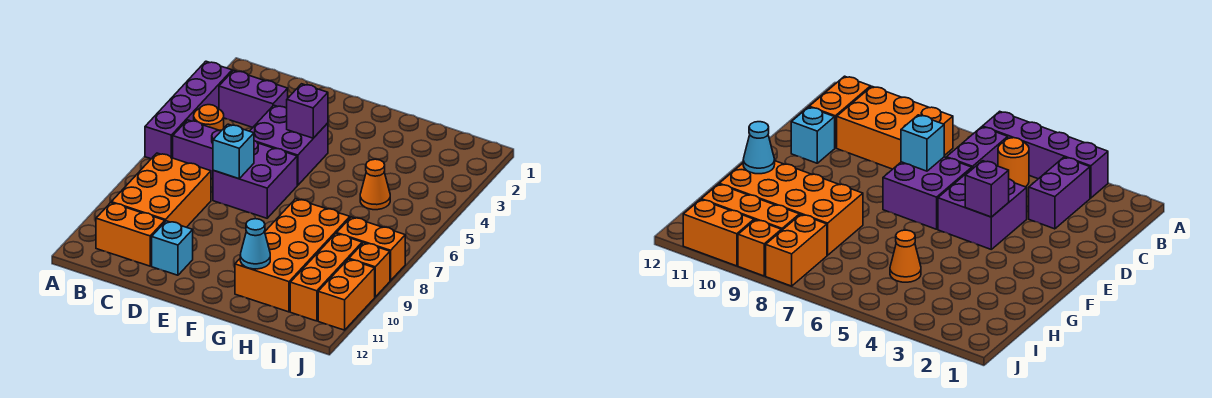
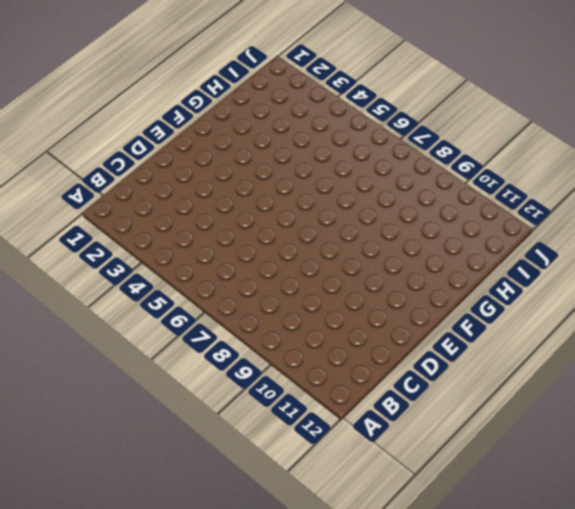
none -> purple brick A3:A6 level 1
none -> purple brick B3:C3 level 1
none -> orange round brick B5 level 1

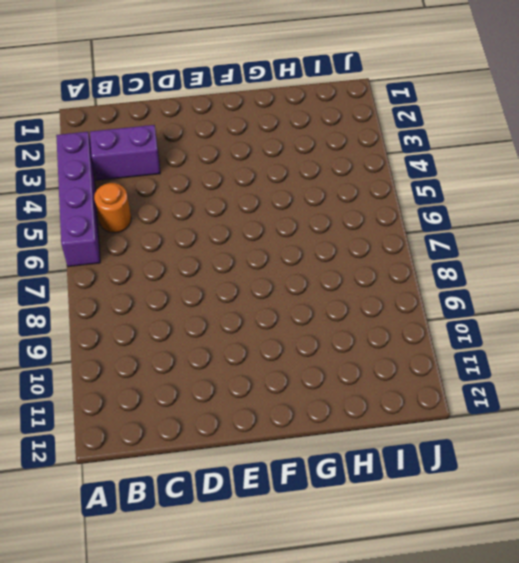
none -> purple brick B6:C6 level 1
none -> orange brick B8:C10 level 1
none -> orange brick B11:C11 level 1

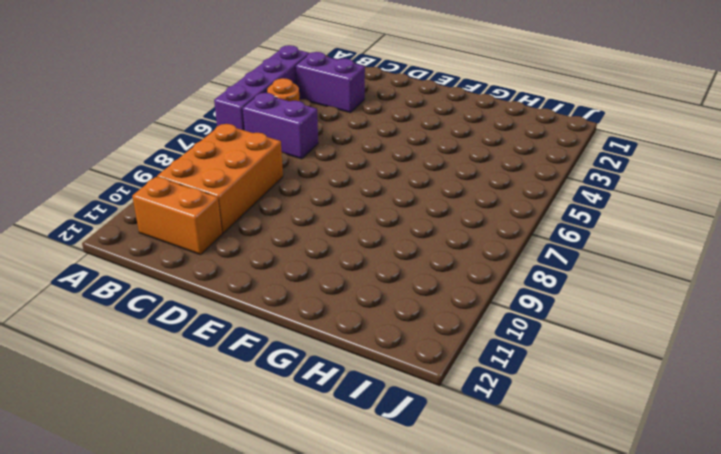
none -> purple brick D4:E5 level 1
none -> purple brick D6:E7 level 1
none -> cyan brick D11 level 1

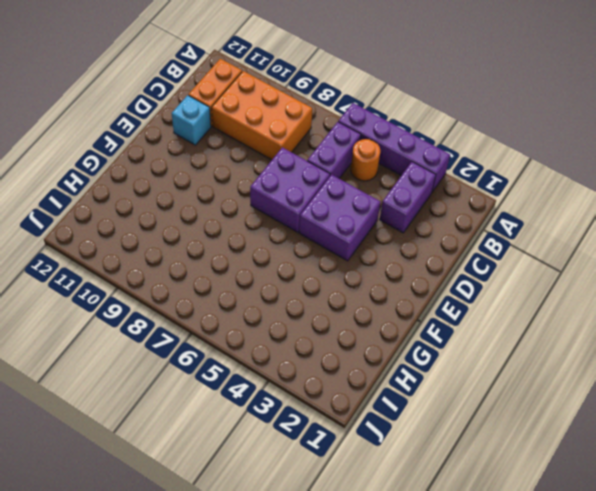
none -> orange brick G8:H11 level 1
none -> orange cone H5 level 1
none -> orange brick I8:J8 level 1

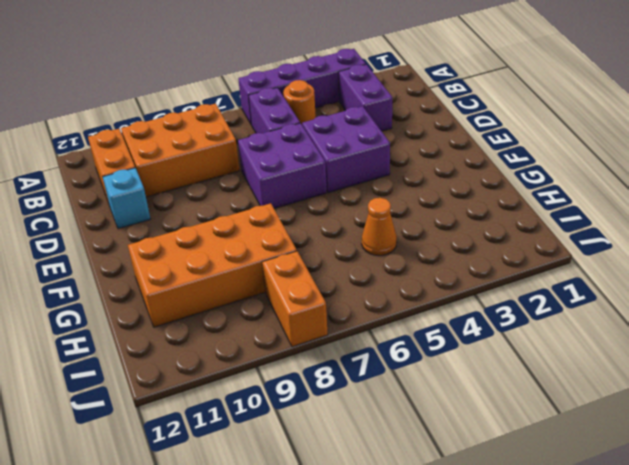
none -> orange brick I9:I11 level 1
none -> orange brick J9 level 1
none -> orange brick J10:J11 level 1

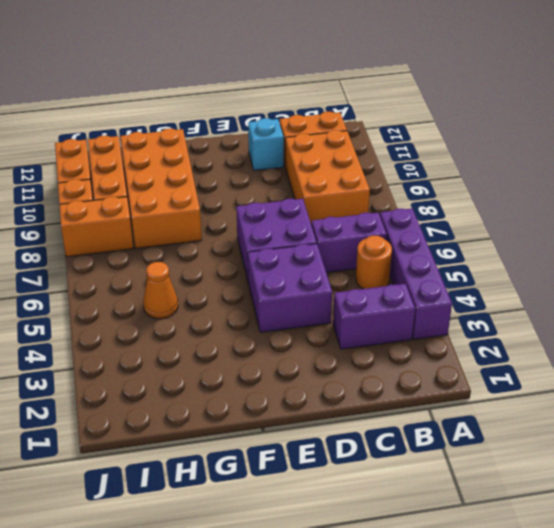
none -> cyan brick D7 level 2
none -> purple brick E4 level 2
none -> cyan cone G11 level 2

